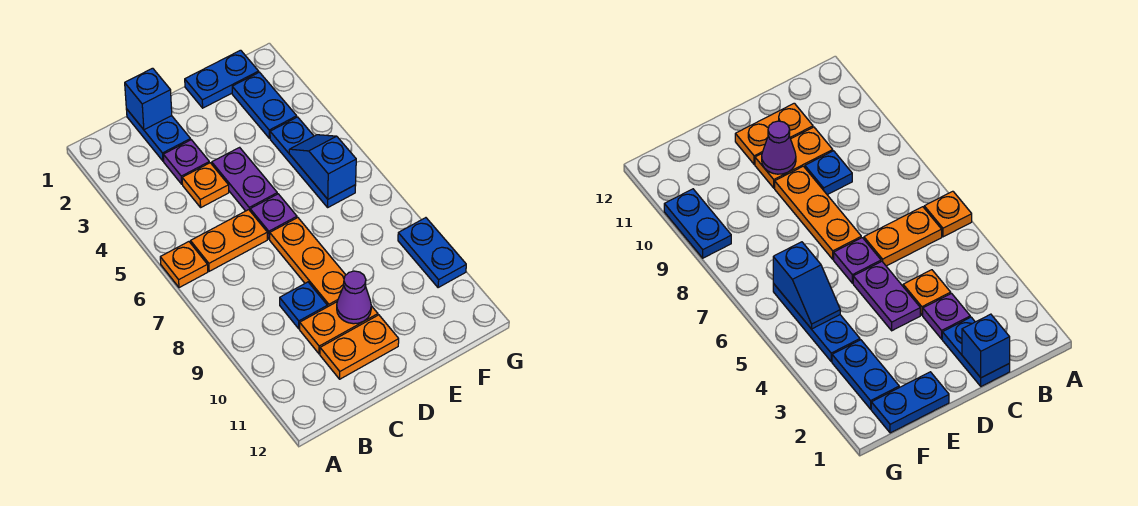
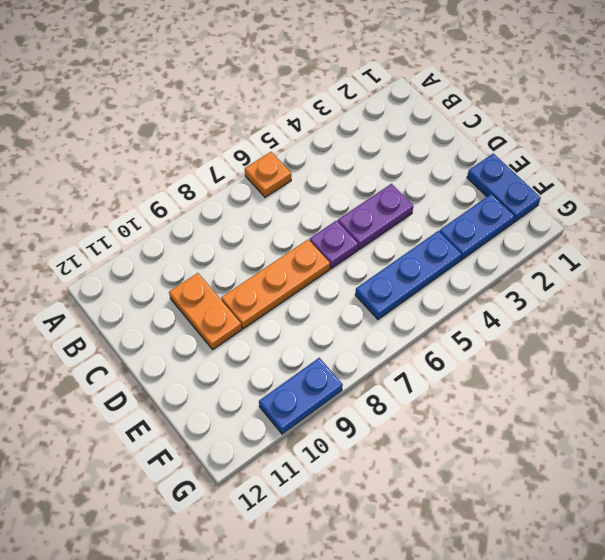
none -> orange plate B6:C6 level 1
none -> blue plate C1:C2 level 1
none -> purple plate C3 level 1

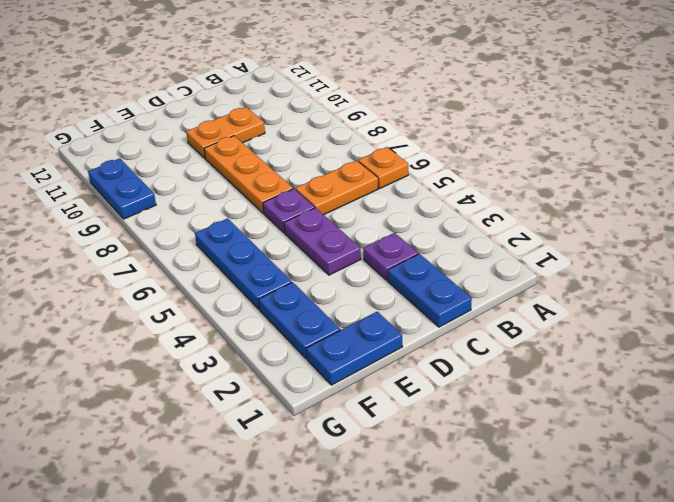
none -> orange plate C4 level 1
none -> blue plate C9 level 1
none -> orange plate C11:D11 level 1

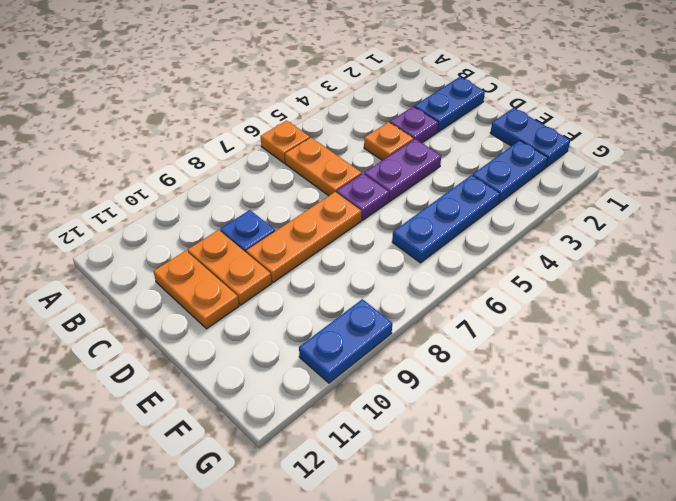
none -> blue brick C1 level 2
none -> purple cone D10 level 2
none -> blue slope F5:F6 level 2 top 6

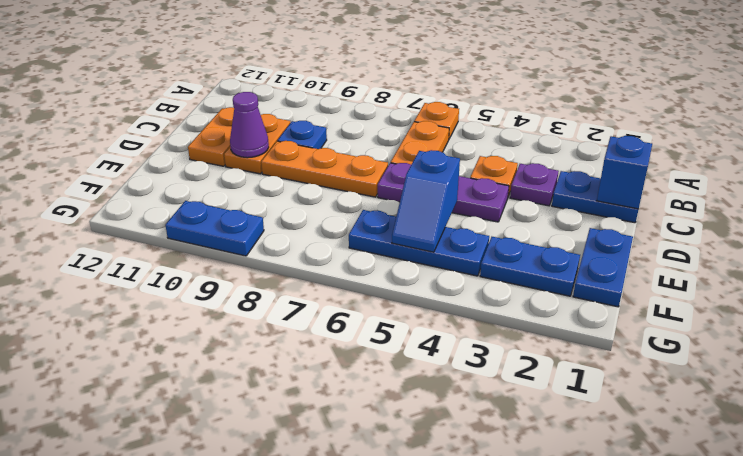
blue slope E5:F5 level 2 top E -> blue slope F5:F6 level 2 top 6

